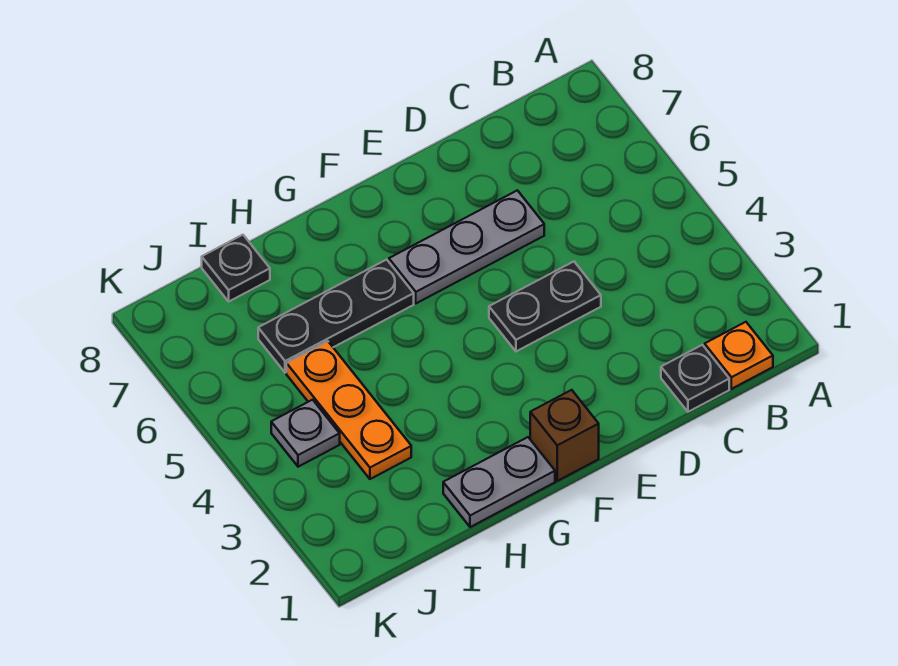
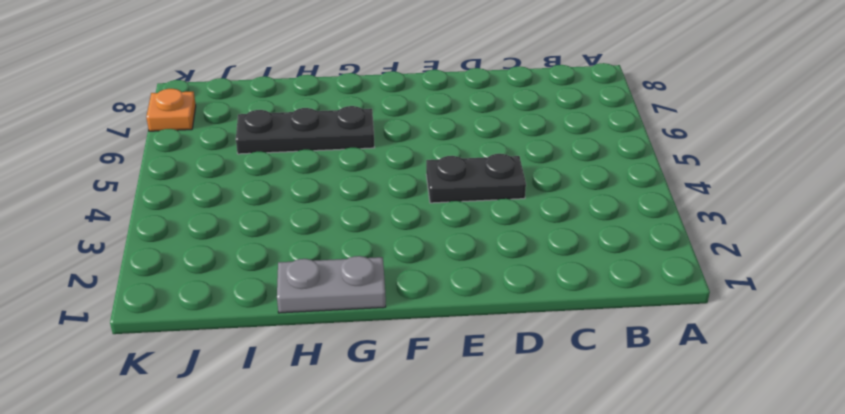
orange plate K7 level 1 -> orange plate B1 level 1
none -> black plate C1 level 1
none -> grey plate D6:F6 level 1

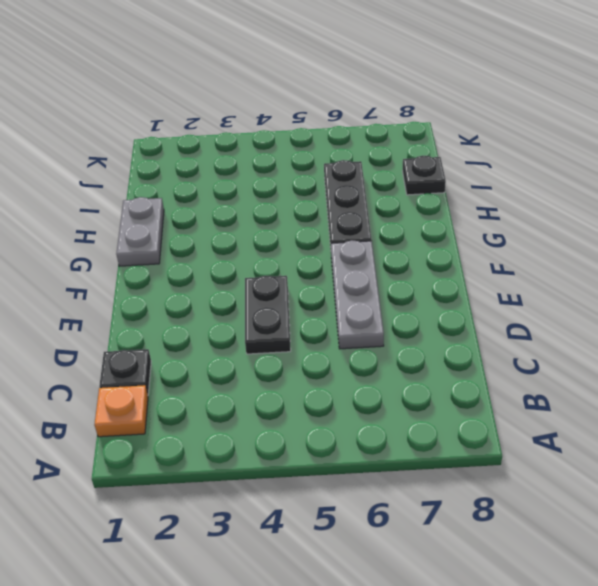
none -> brown brick F1 level 1
none -> orange plate I3:I5 level 1

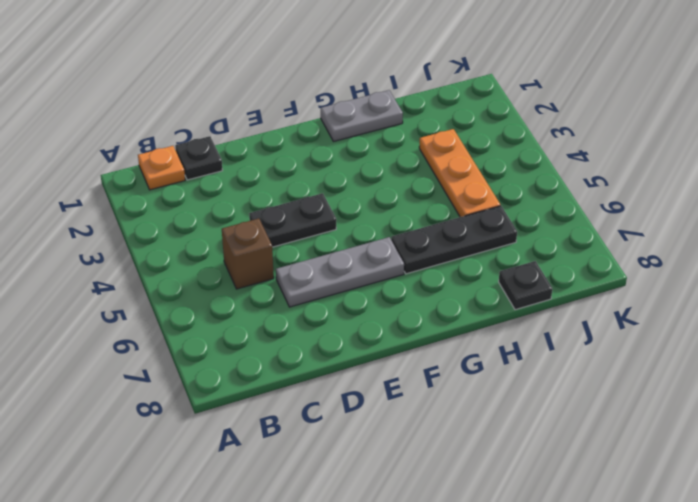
brown brick C5 level 1 -> brown brick F1 level 1
none -> grey plate J4 level 1

